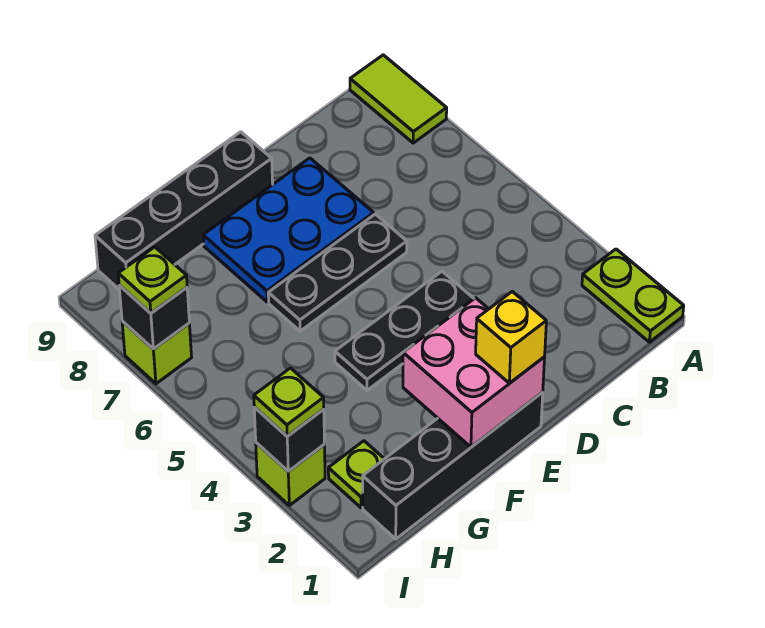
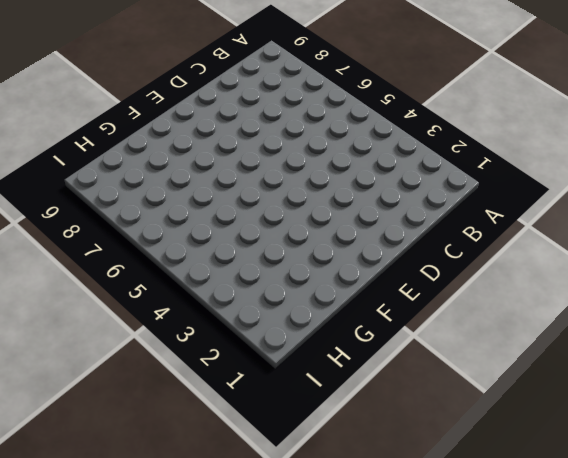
none -> lime plate A1:A2 level 1
none -> lime tile A8:A9 level 1
none -> black plate D4:F4 level 1

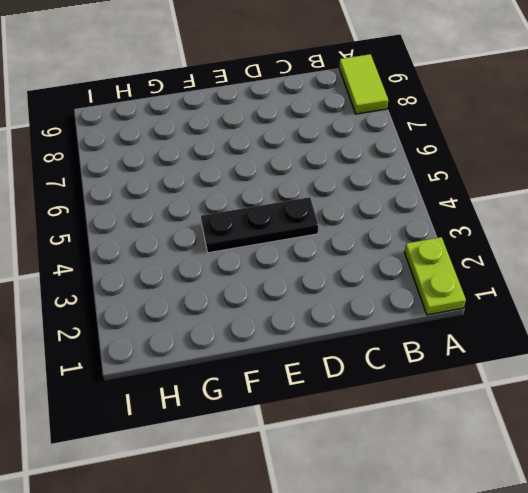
none -> black plate D6:F6 level 1
none -> blue plate D7:F8 level 1
none -> black brick E1:H1 level 1

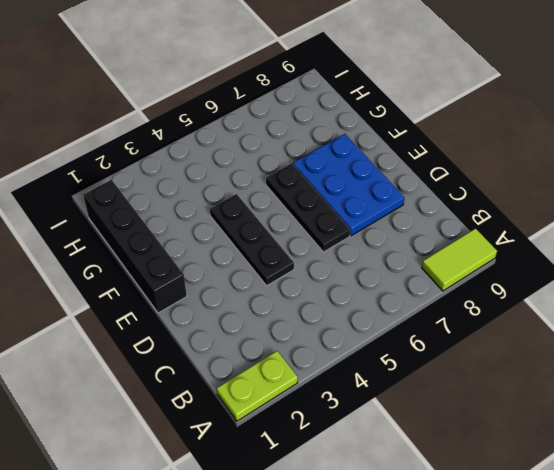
none -> black brick E9:H9 level 1
none -> lime plate H2 level 1
none -> lime brick I3 level 1

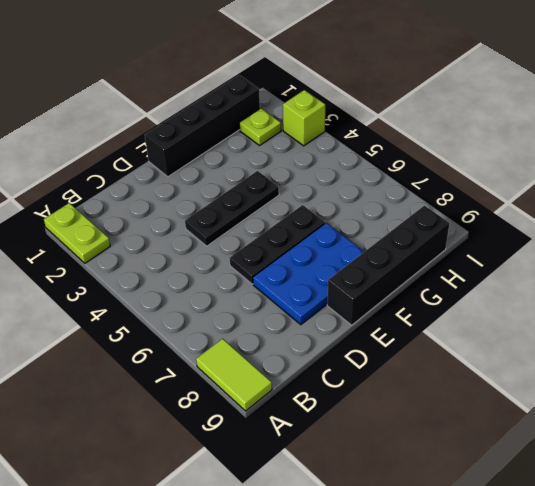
none -> lime brick I7 level 1
none -> pink brick E1:F2 level 2
none -> black brick I3 level 2

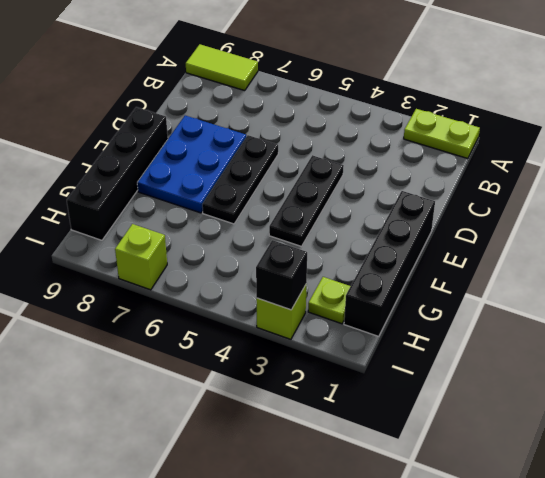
none -> pink brick E1:F2 level 2
none -> black brick I7 level 2
none -> yellow brick E1 level 3

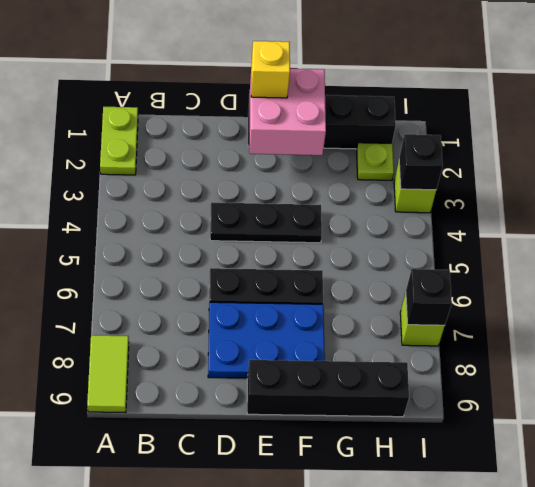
none -> lime plate I3 level 3
none -> lime plate I7 level 3

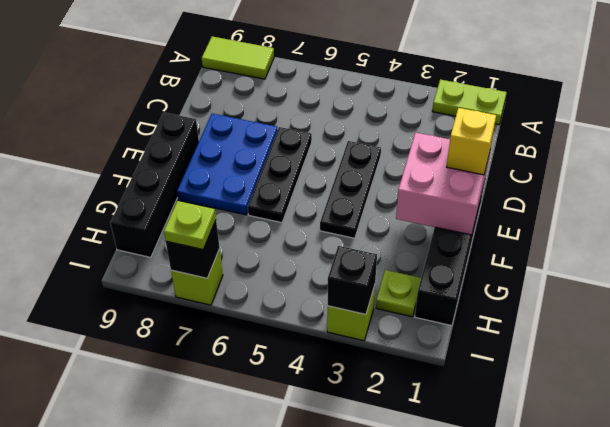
none -> lime plate I3 level 3

